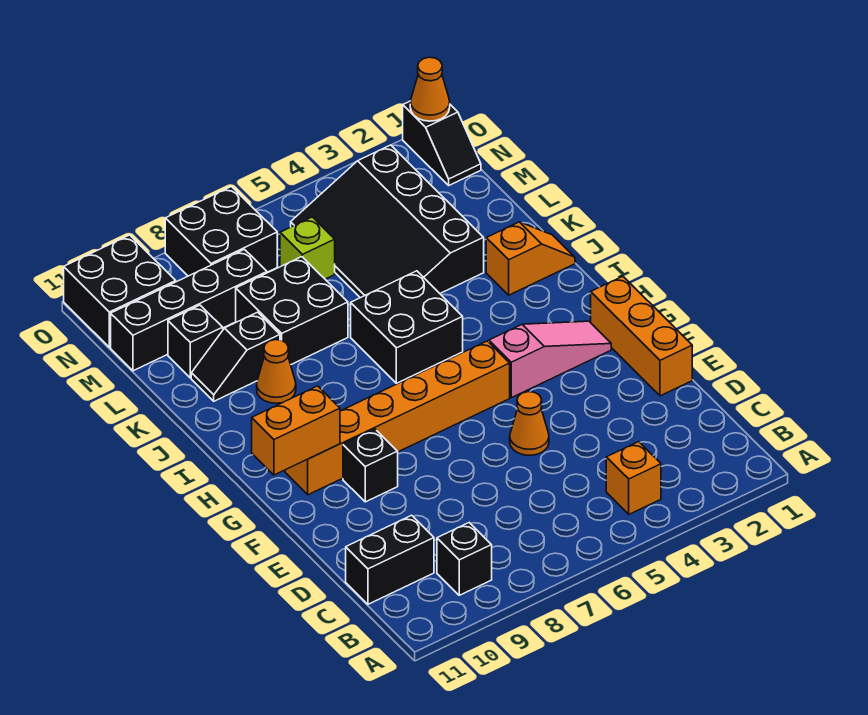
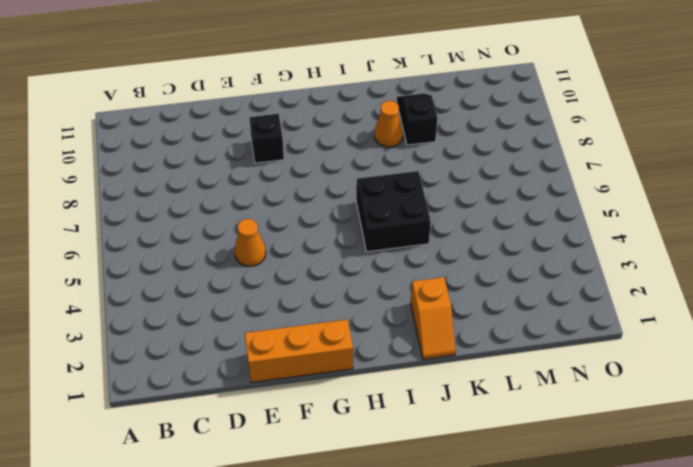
none -> orange brick B4 level 1
none -> black brick B9 level 1
none -> black brick C10:C11 level 1

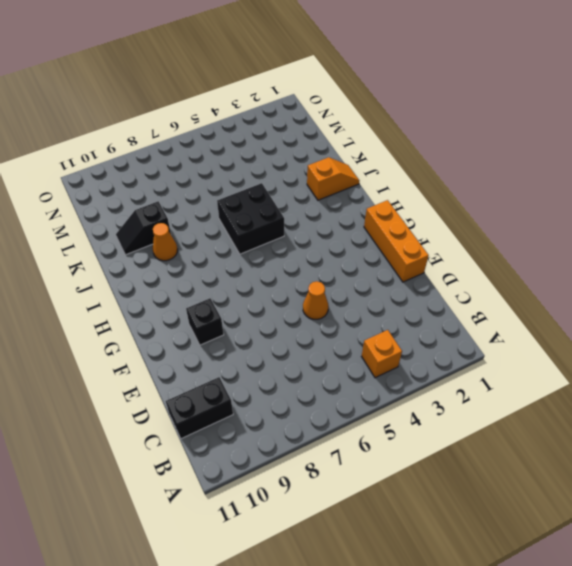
none -> black brick B9 level 1
none -> pink slope G2:G4 level 1 top 4
none -> orange brick G5:G10 level 1

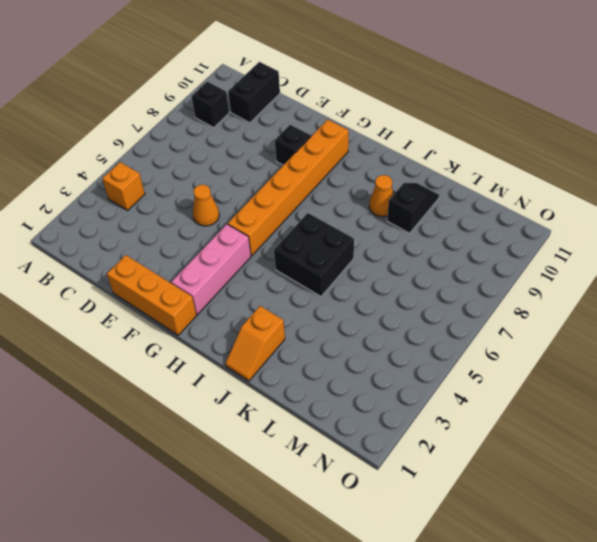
pink brick G2:G4 level 1 -> pink slope G2:G4 level 1 top 4
none -> black slope K3:N5 level 1 top 3
none -> black brick K7:L8 level 1
none -> black brick L10 level 1

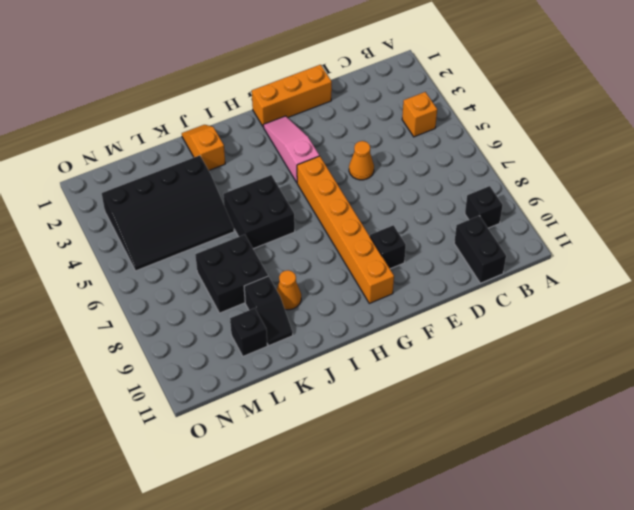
none -> lime brick M6 level 1
none -> black brick M8:M11 level 1
none -> black slope N1:O1 level 1 top O

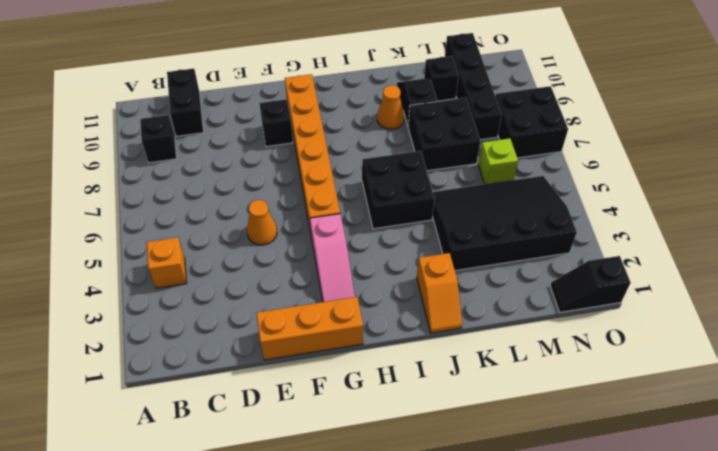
none -> black brick N10:O11 level 1
none -> orange brick G10:G11 level 2
none -> orange cone O1 level 2

